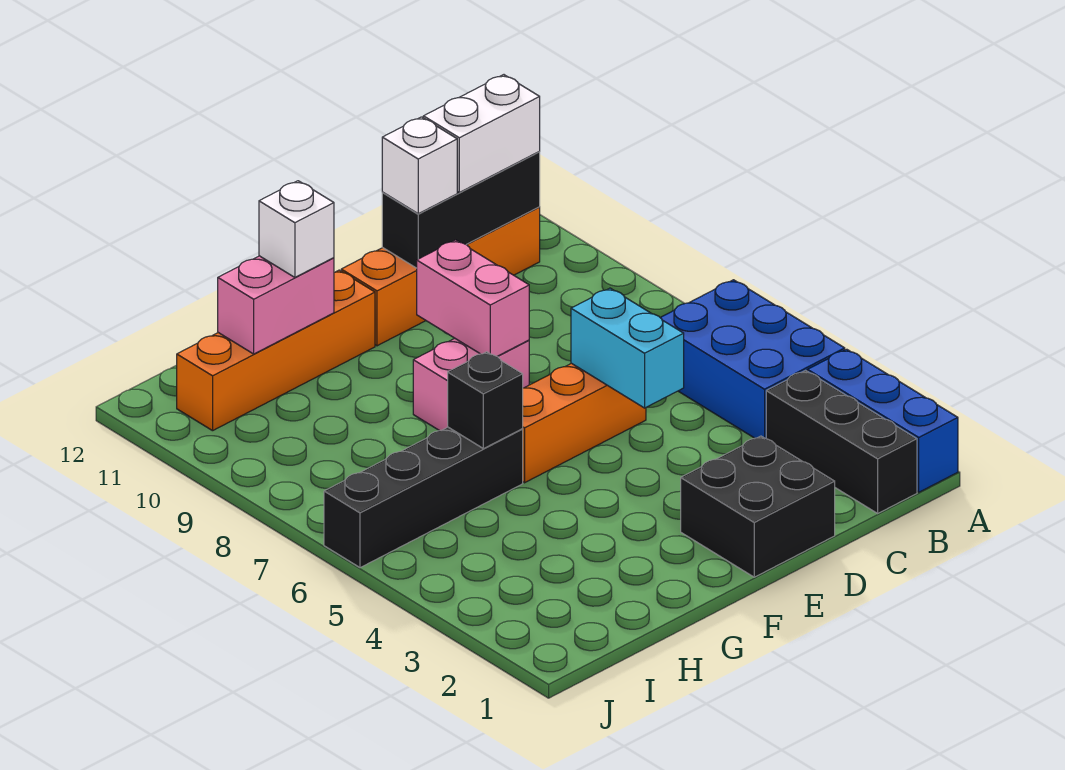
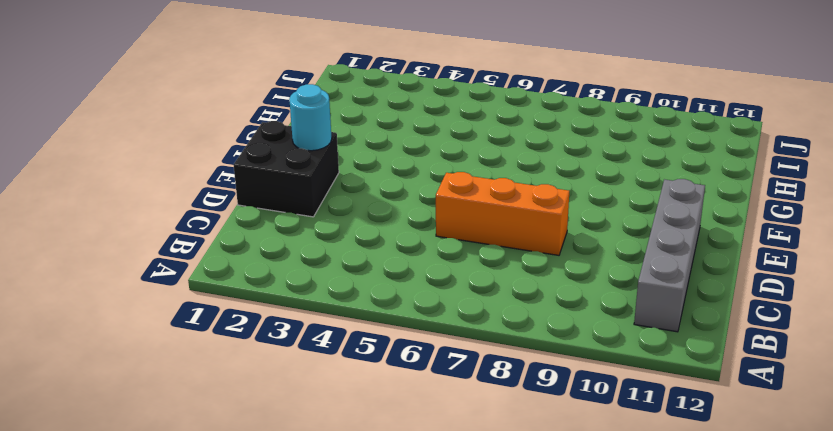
grey brick B11:E11 level 1 -> orange brick B11:E11 level 1
orange brick D6:D8 level 1 -> orange brick D6:F6 level 1
cyan round brick E2 level 2 -> none
none -> blue brick A1:A3 level 1
none -> blue brick A4:B6 level 1
none -> black brick B1:B3 level 1

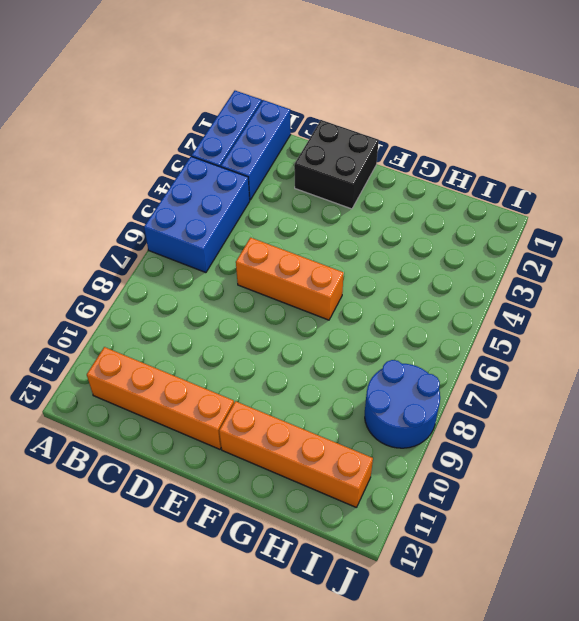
blue brick B1:B3 level 1 -> black brick B1:B3 level 1
blue round brick I8:J9 level 1 -> none
none -> pink brick E8:F8 level 1
none -> black brick G6:J6 level 1
none -> black brick B11:D11 level 2

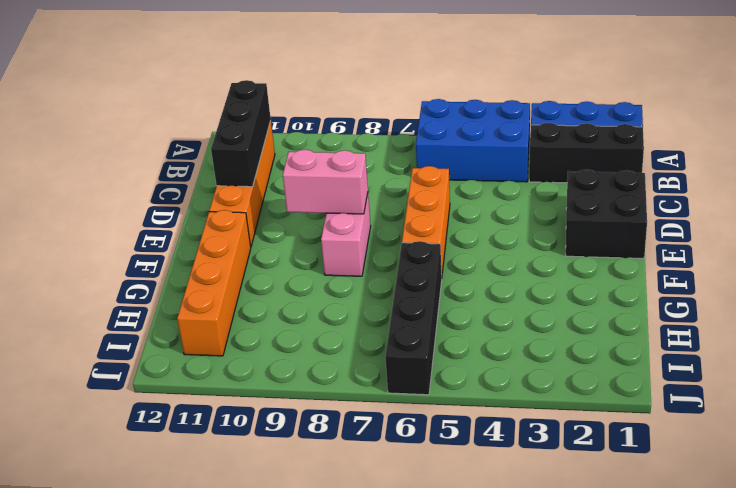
none -> cyan brick D5:D6 level 2
none -> black brick G6 level 2
none -> pink brick G11:H11 level 2

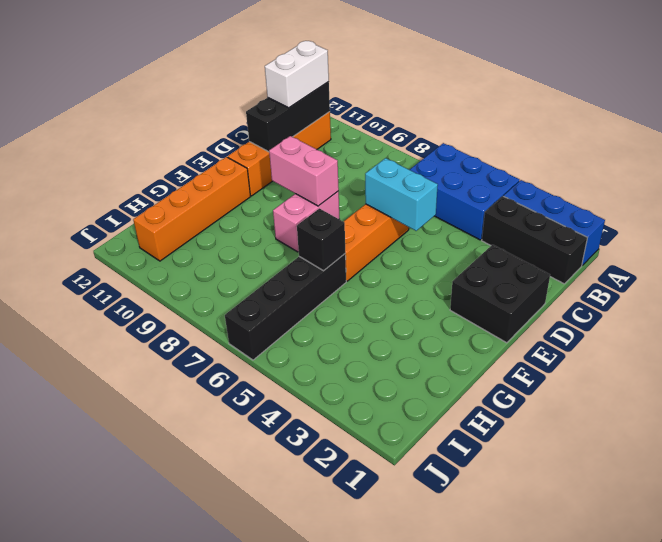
none -> pink brick G11:H11 level 2
none -> white brick D11 level 3
none -> white brick G11 level 3

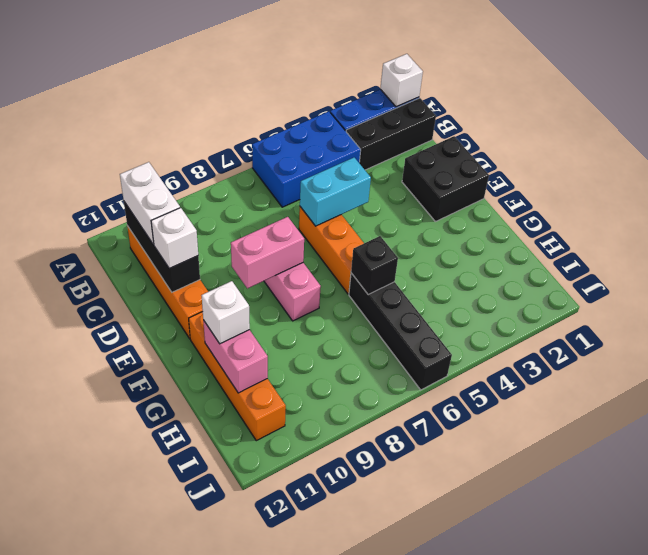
white brick A1 level 2 -> none

